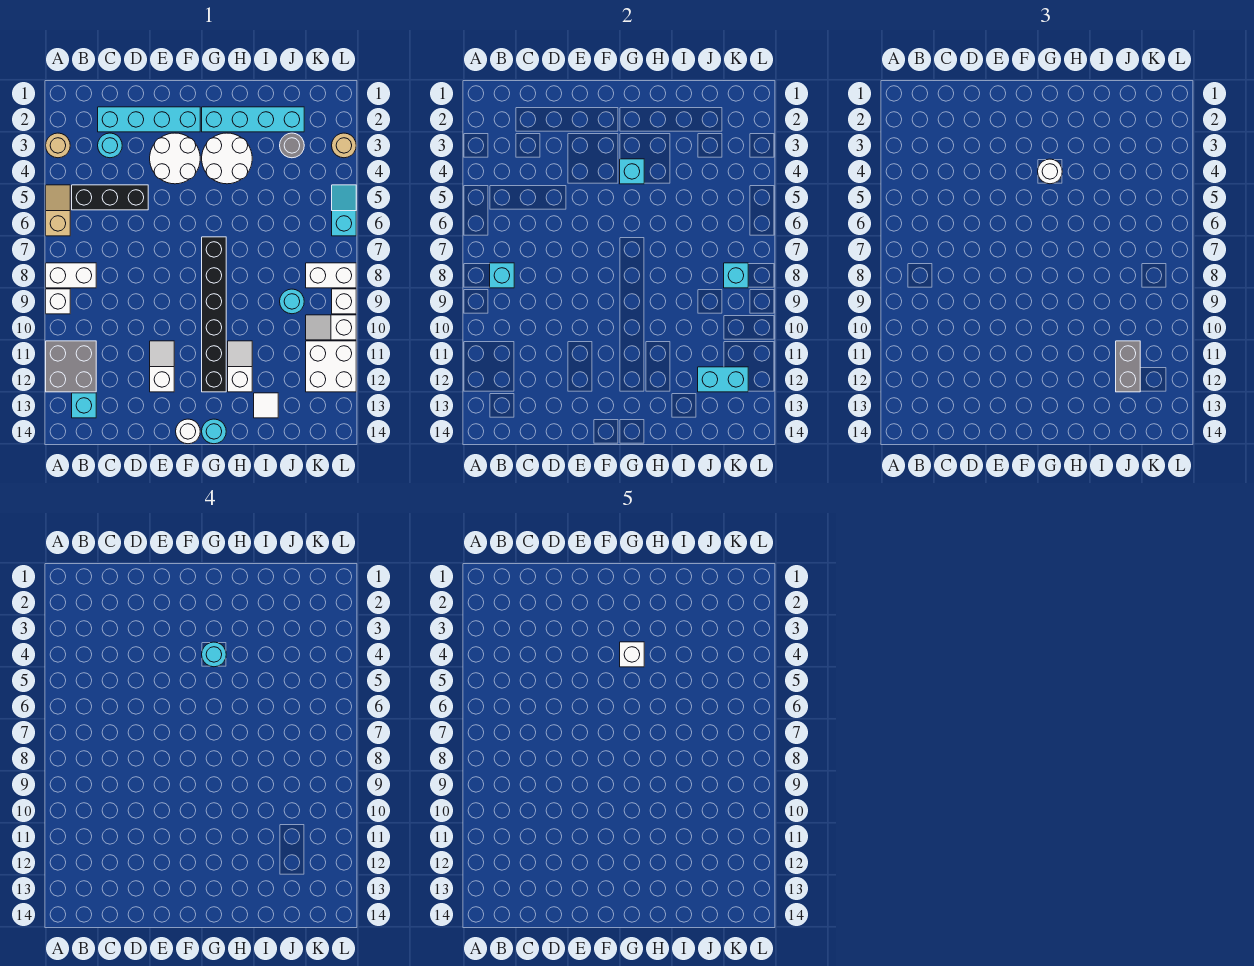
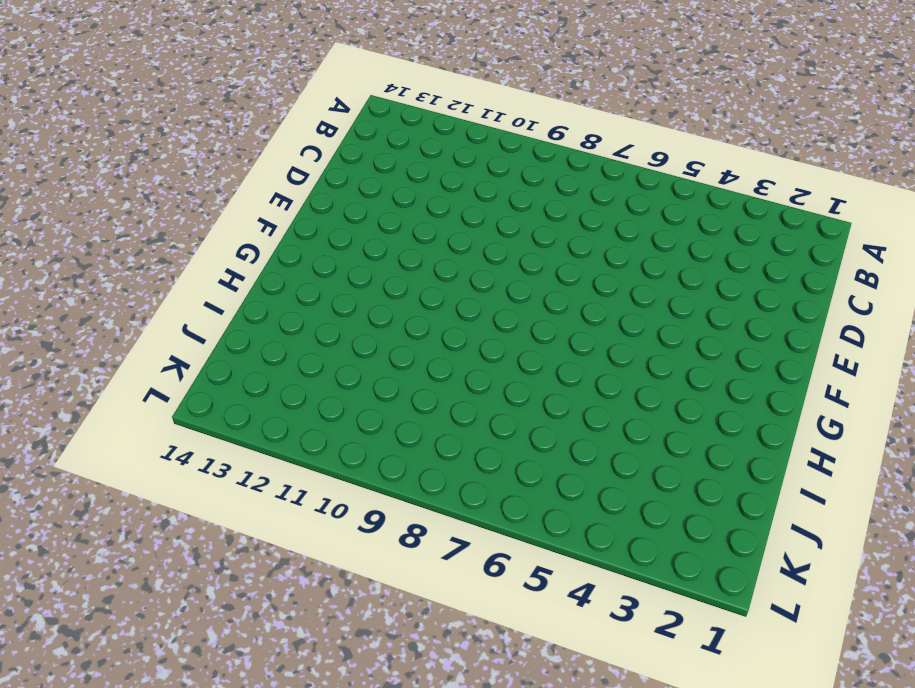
none -> tan round brick A3 level 1
none -> tan slope A5:A6 level 1 top 6
none -> white brick A8:B8 level 1
none -> white brick A9 level 1

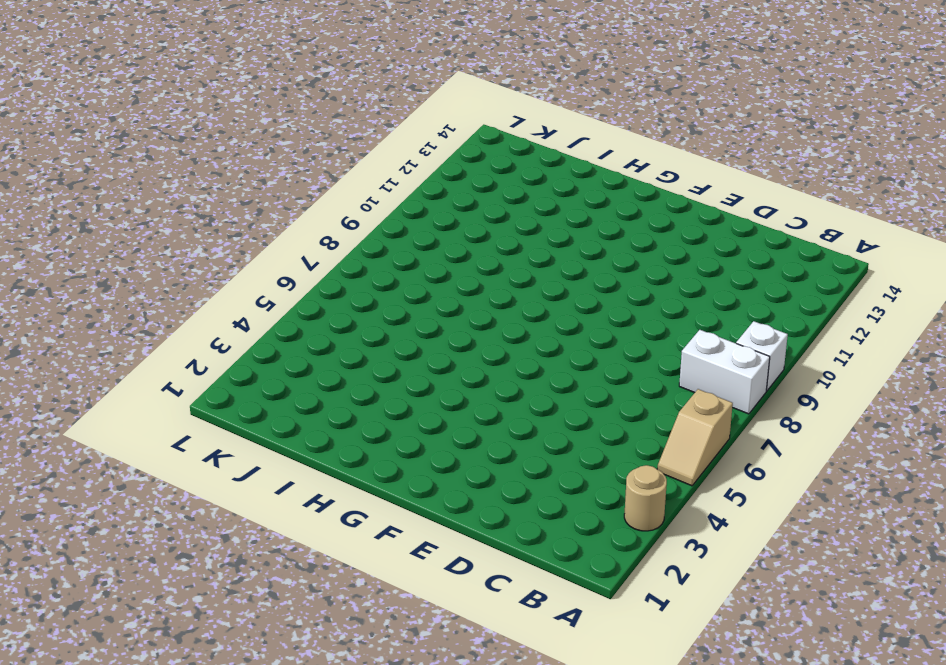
none -> grey brick A11:B12 level 1
none -> black brick B5:D5 level 1
none -> cyan brick B13 level 1
none -> cyan brick C2:F2 level 1

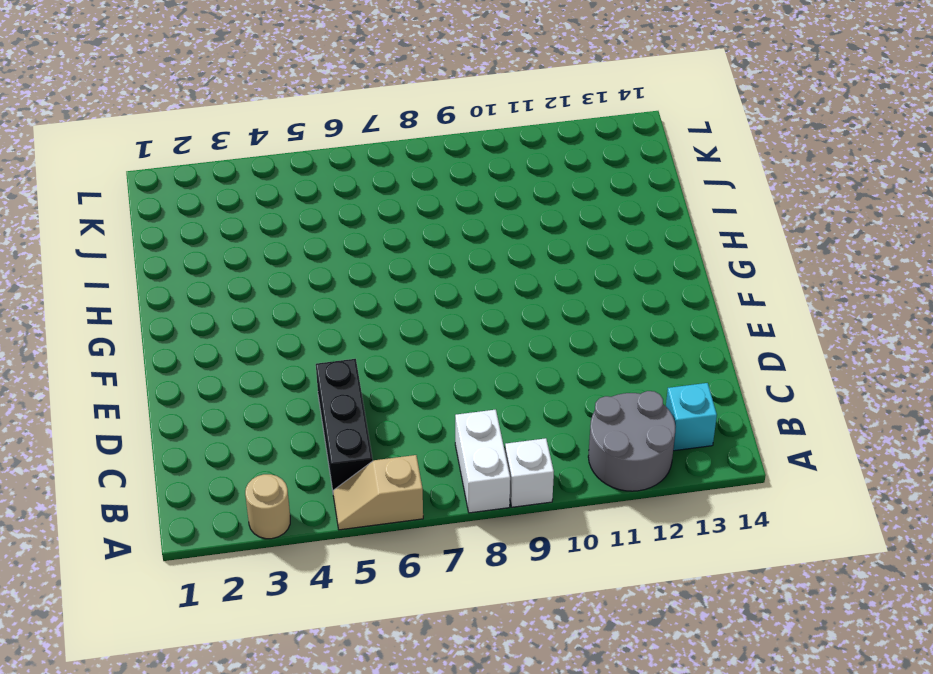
grey round brick A11:B12 level 1 -> grey brick A11:B12 level 1
none -> cyan brick C2:F2 level 1
none -> cyan round brick C3 level 1
none -> white round brick E3:F4 level 1
none -> white slope E11:E12 level 1 top 12

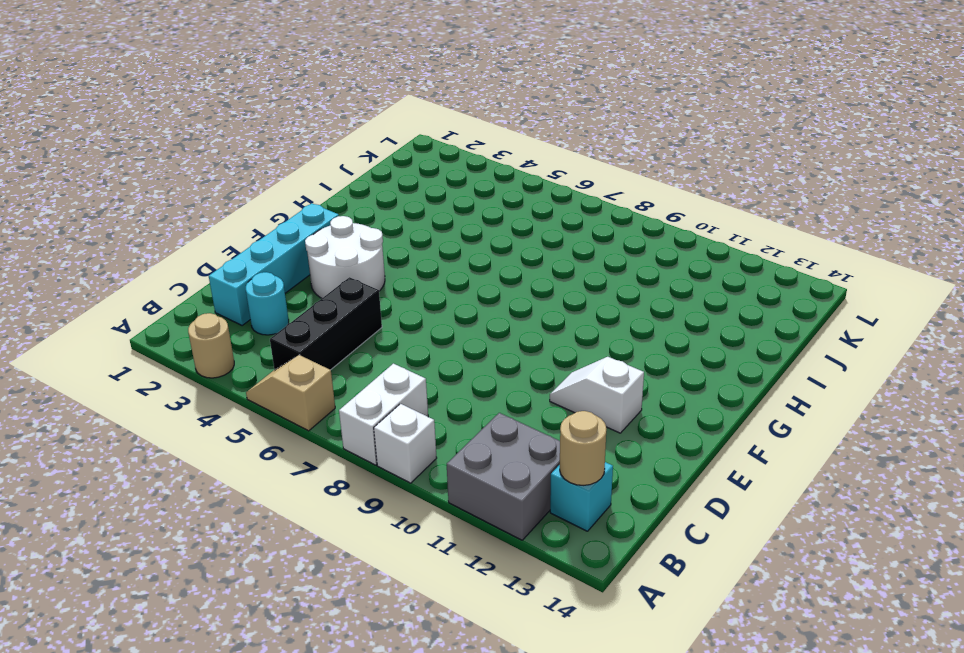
tan round brick B13 level 2 -> tan round brick L3 level 1
none -> white round brick F14 level 1
none -> cyan brick G2:J2 level 1
none -> white round brick G3:H4 level 1
none -> black brick G7:G12 level 1

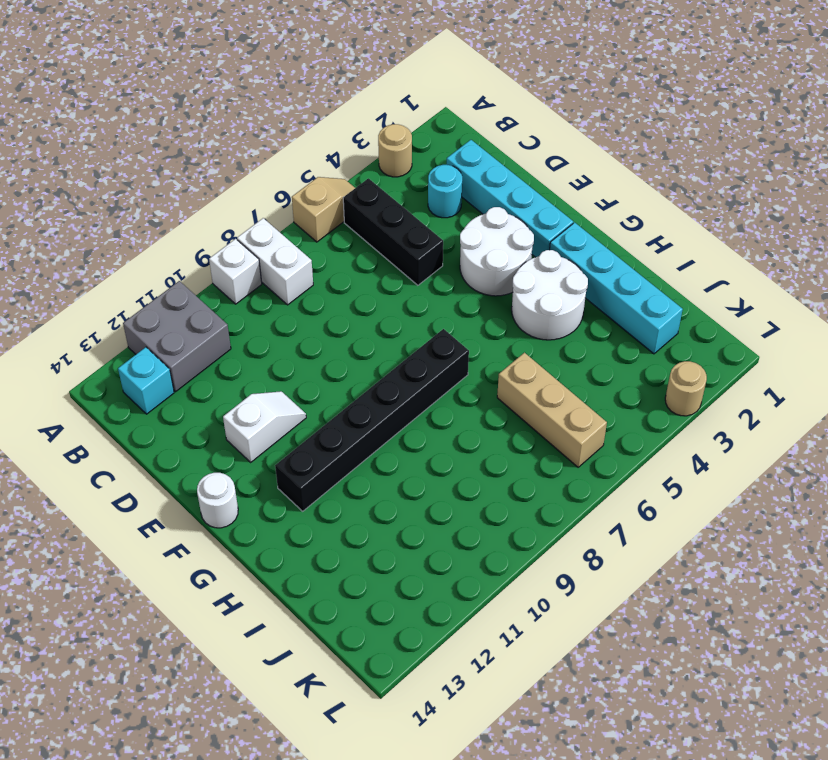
tan brick I6:K6 level 1 -> none
none -> cyan round brick G14 level 1
none -> white slope H11:H12 level 1 top 12
none -> white tile I13 level 1
none -> grey round brick J3 level 1

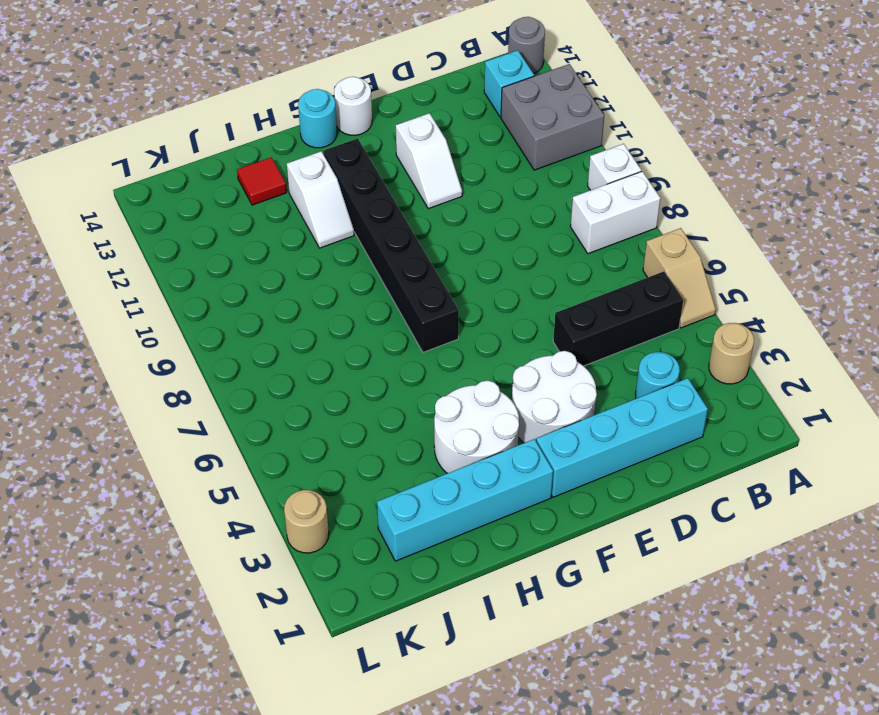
grey round brick A14 level 1 -> grey round brick J3 level 1
red tile I13 level 1 -> white tile I13 level 1
none -> cyan round brick J9 level 1
none -> white brick K8:L8 level 1
none -> white slope K10:L10 level 1 top L
none -> white brick K11:L12 level 1

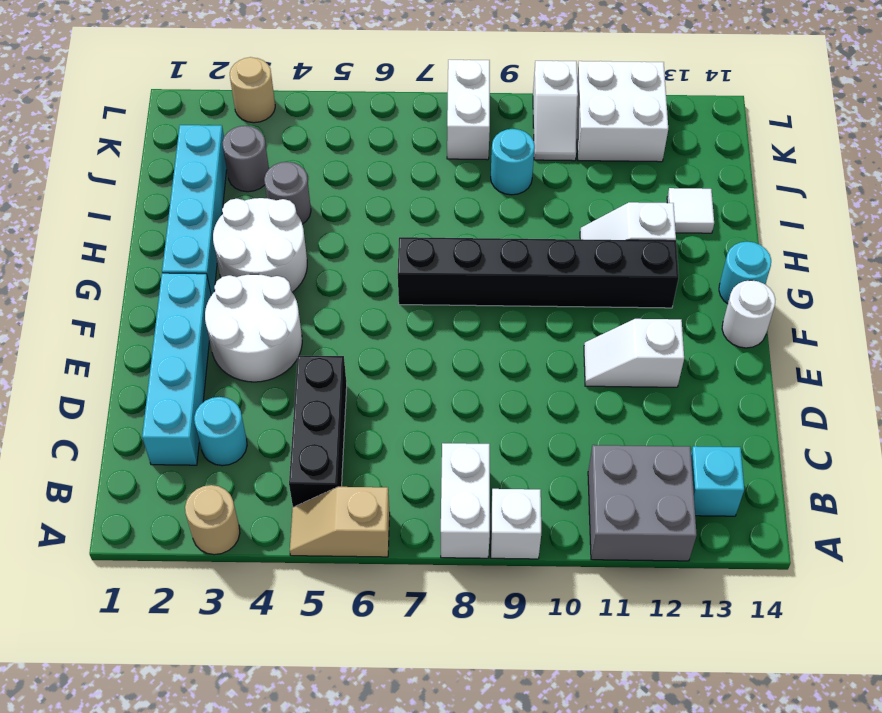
grey round brick I4 level 1 -> none
none -> cyan slope L5:L6 level 1 top 6
none -> white brick L9 level 1
none -> cyan brick B8 level 2
none -> cyan brick G4 level 2

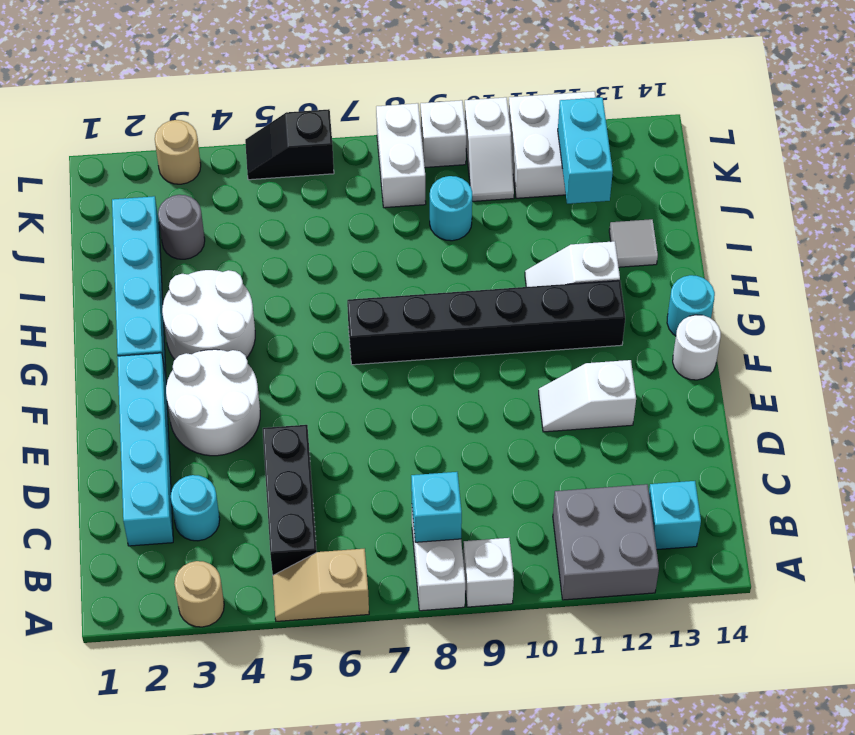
black slope L5:L6 level 1 top 6 -> cyan slope L5:L6 level 1 top 6
none -> cyan brick G4 level 2
none -> cyan brick K8 level 2
none -> white round brick G4 level 3
none -> grey brick J11:J12 level 3

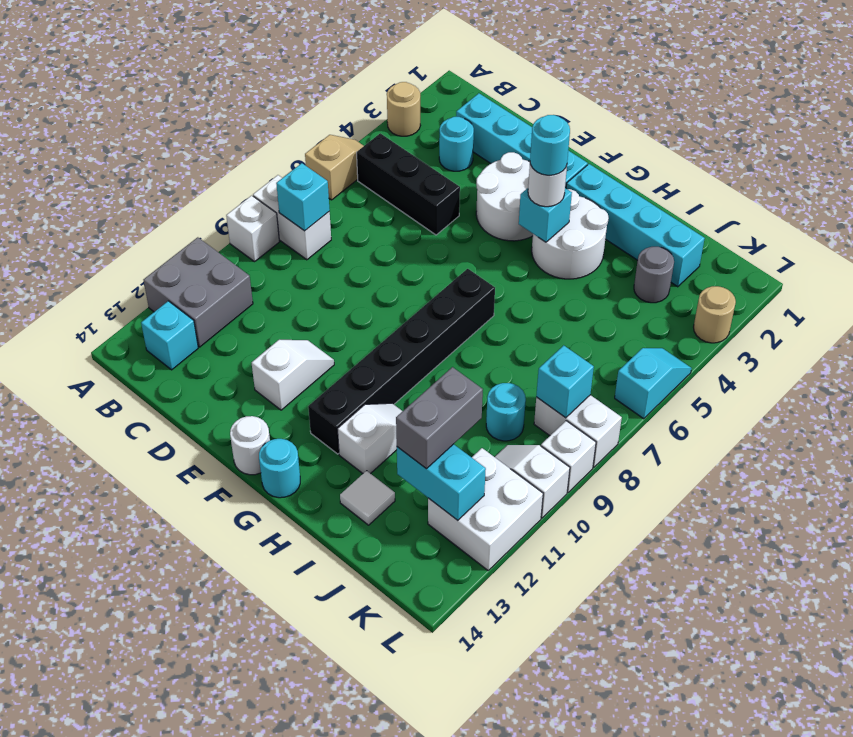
none -> white brick G4 level 5

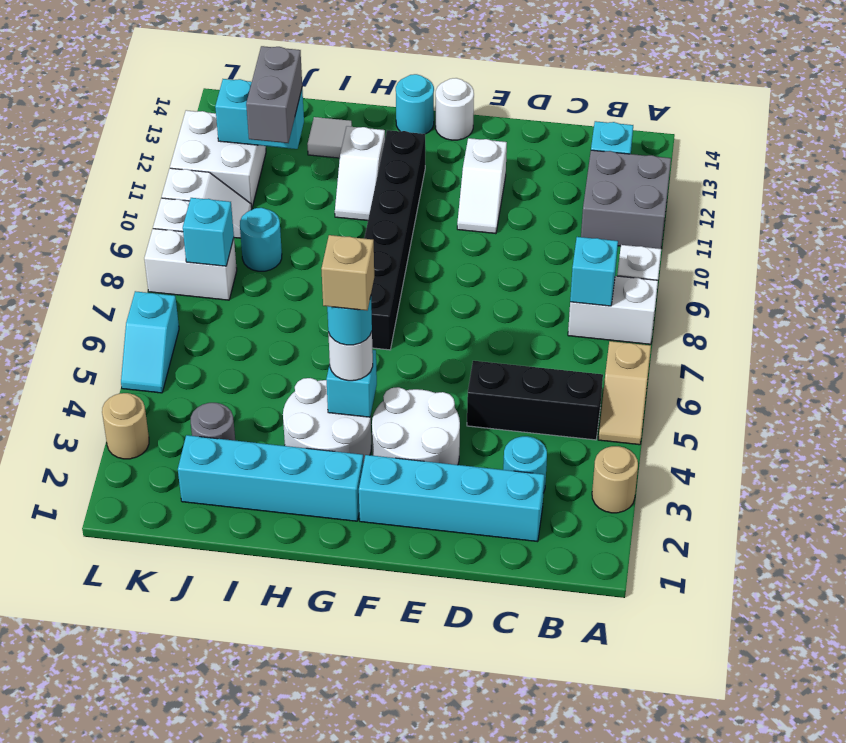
tan brick G4 level 5 -> white brick G4 level 5

